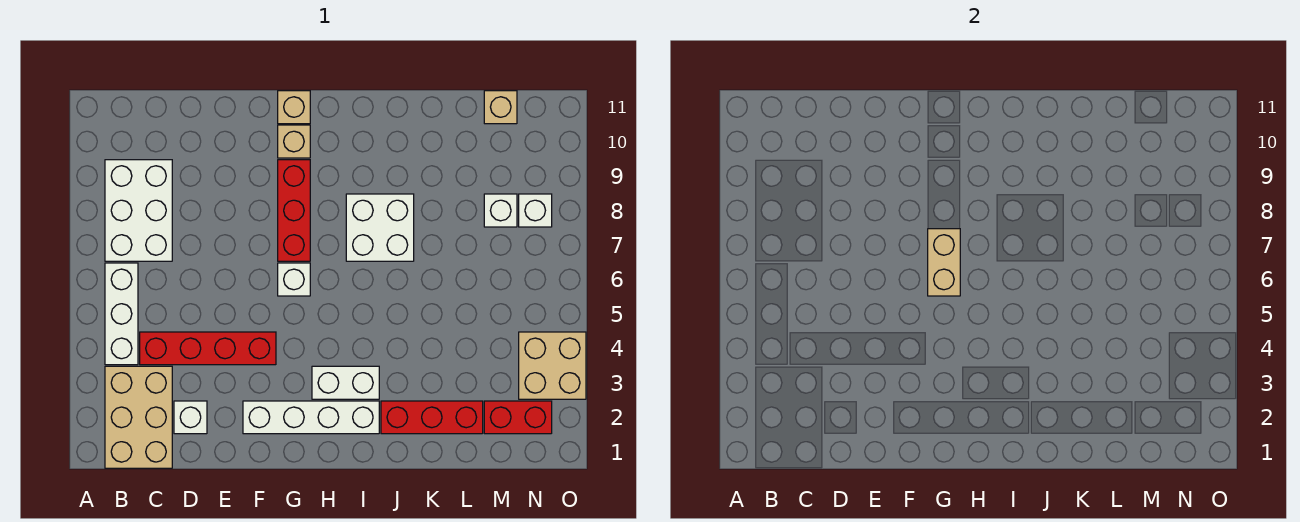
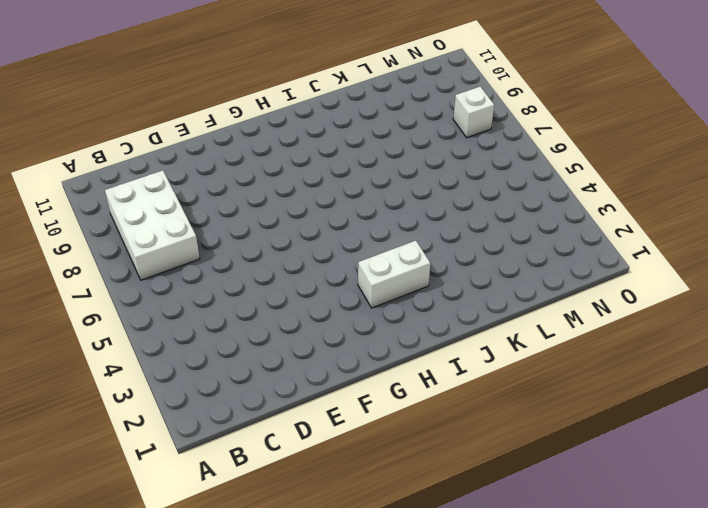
none -> tan brick B1:C3 level 1
none -> white brick B4:B6 level 1
none -> red brick C4:F4 level 1

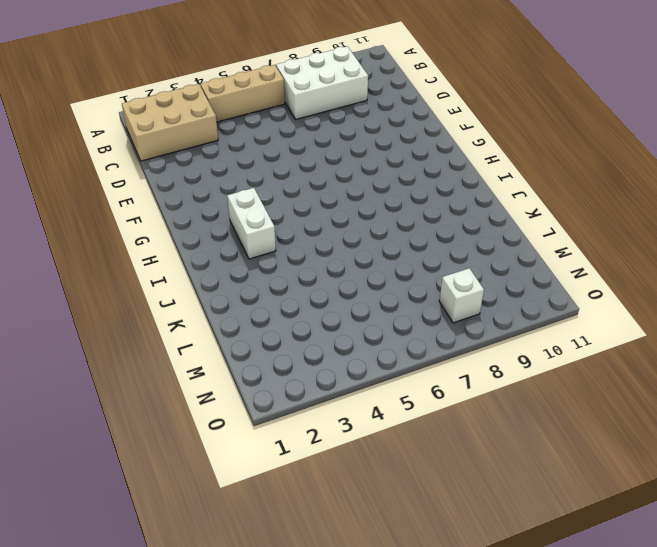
tan brick B4:B6 level 1 -> white brick B4:B6 level 1
none -> red brick C4:F4 level 1
none -> white brick D2 level 1
none -> white brick F2:I2 level 1

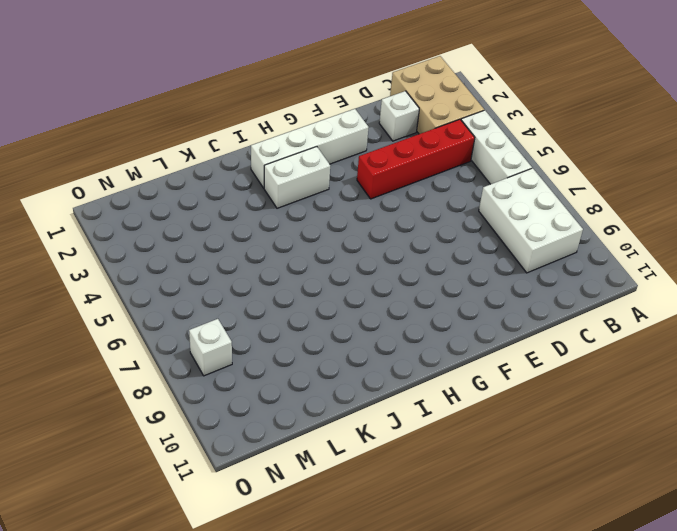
none -> white brick G6 level 1
none -> red brick G7:G9 level 1
none -> tan brick G10 level 1

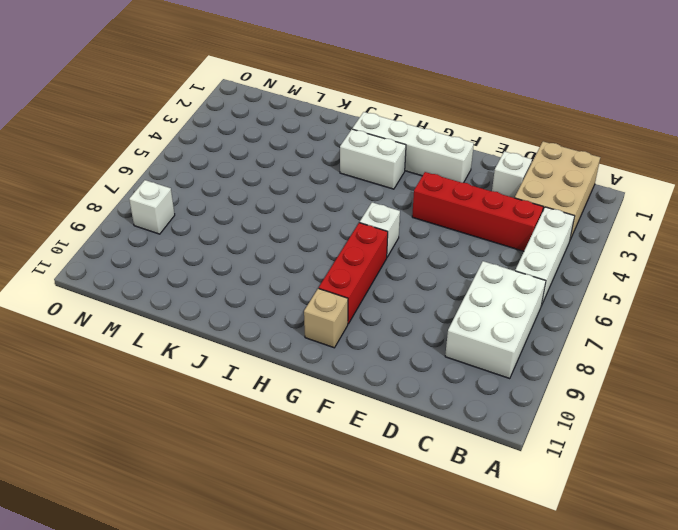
none -> tan brick G11 level 1
none -> white brick I7:J8 level 1
none -> red brick J2:L2 level 1

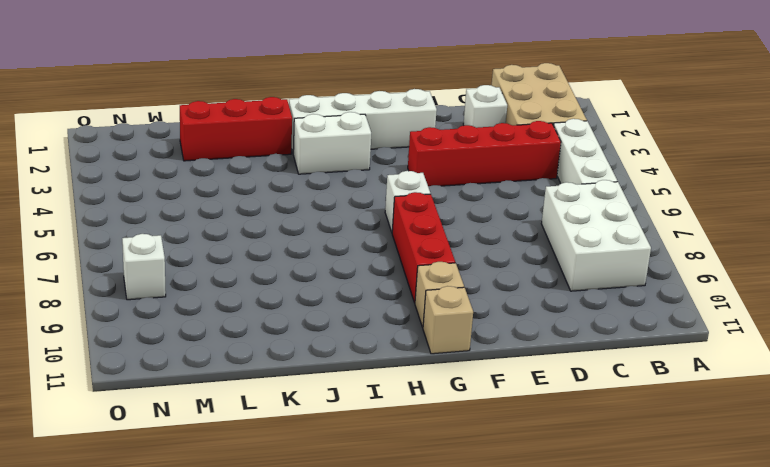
none -> white brick I7:J8 level 1
none -> red brick M2:N2 level 1
none -> white brick M8 level 1

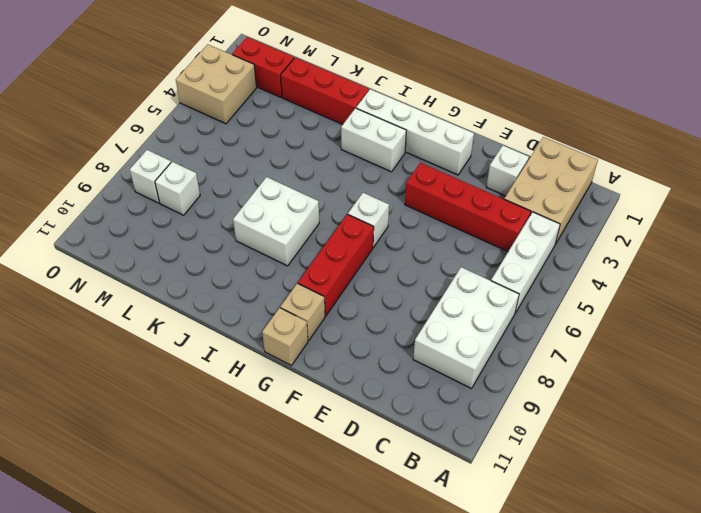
none -> tan brick M11 level 1
none -> tan brick G6:G7 level 2

